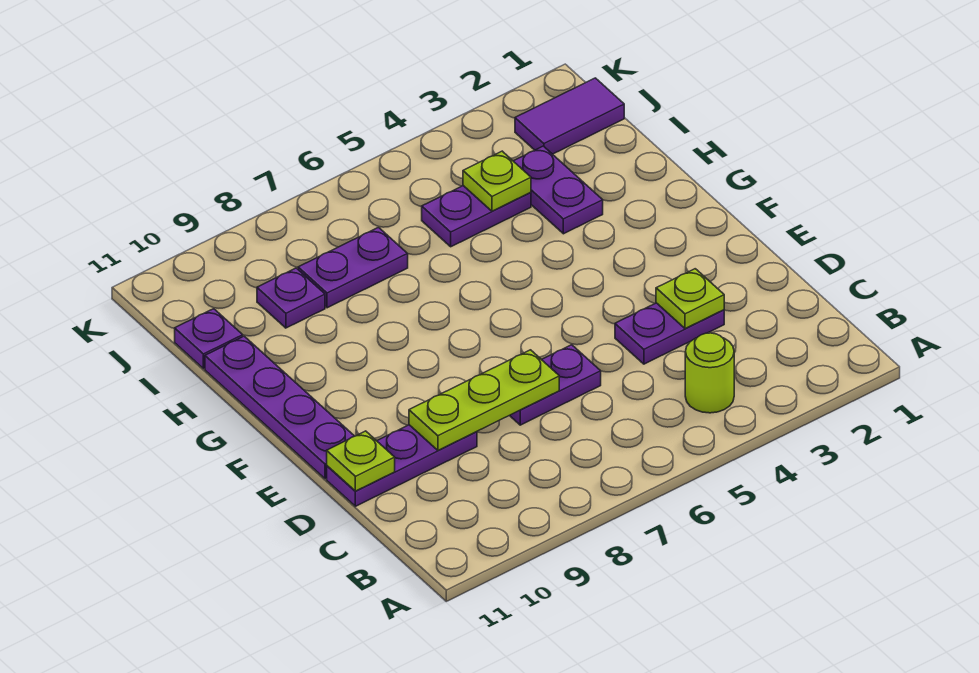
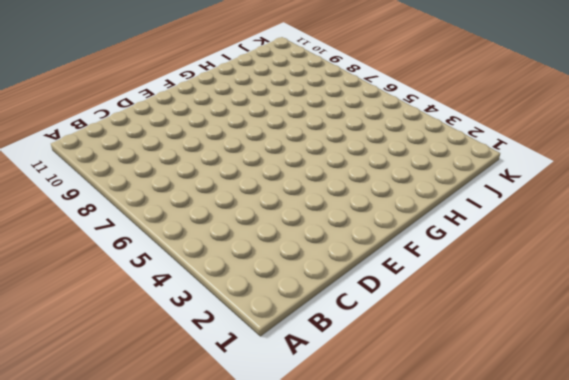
none -> lime round brick B4 level 1
none -> purple plate D3:D4 level 1
none -> purple plate D6:D7 level 1

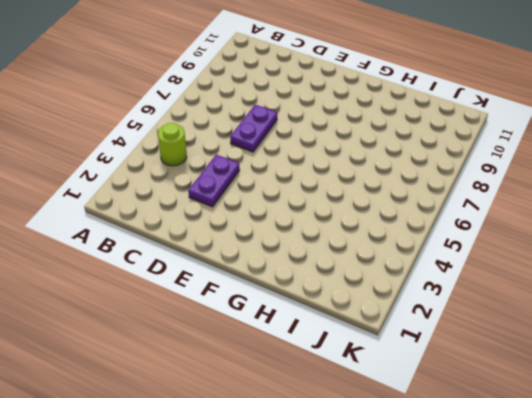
none -> purple plate D9:D11 level 1
none -> purple plate E11:H11 level 1
none -> purple plate H3:I3 level 1

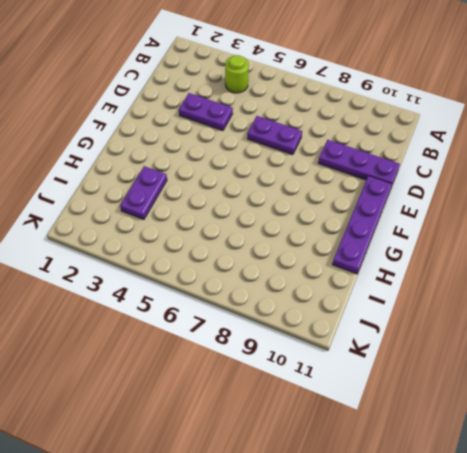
none -> purple plate I4:I5 level 1
none -> purple plate I7:I8 level 1
none -> purple plate I9 level 1

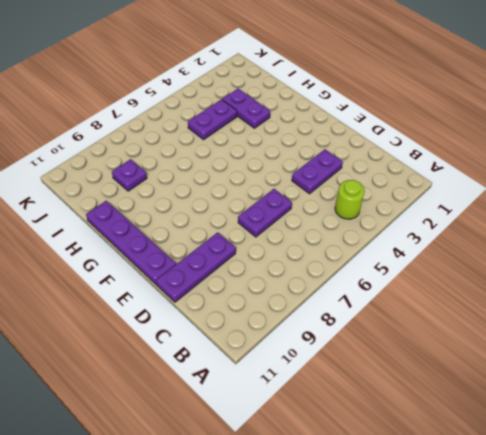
none -> purple plate I7:I8 level 1
none -> purple plate I11 level 1
none -> purple tile J1:J2 level 1

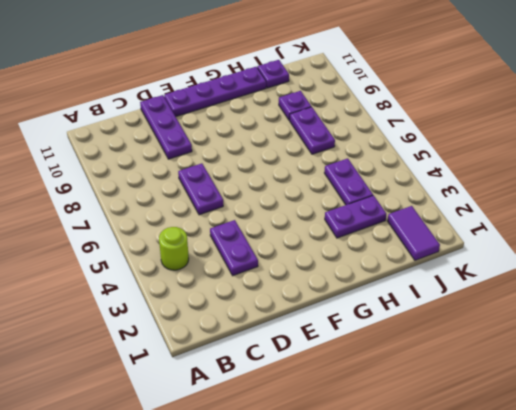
none -> lime plate D3 level 2
none -> lime plate D7:D9 level 2
none -> lime plate D11 level 2

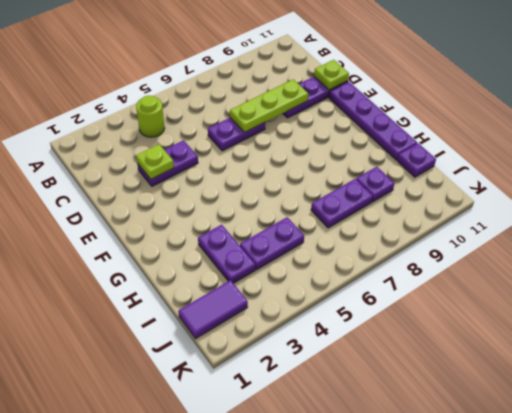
none -> lime plate I4 level 2

